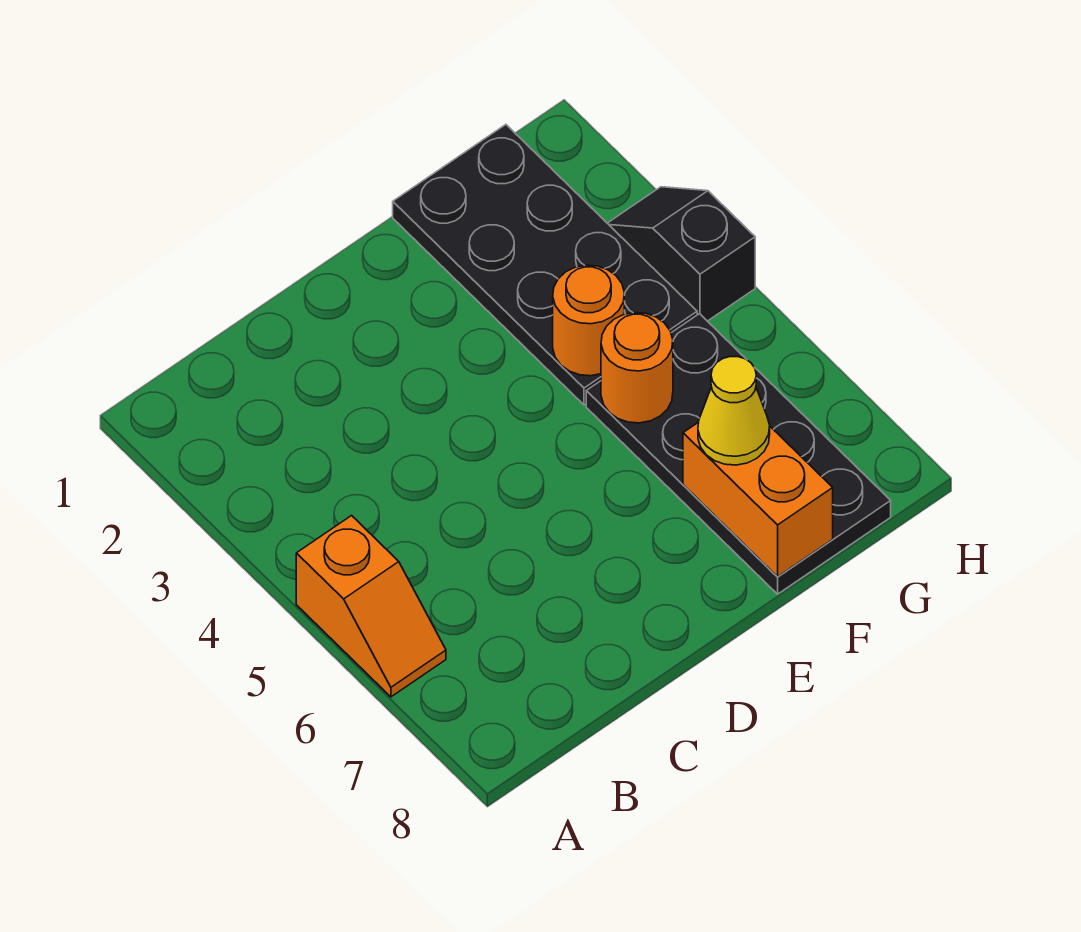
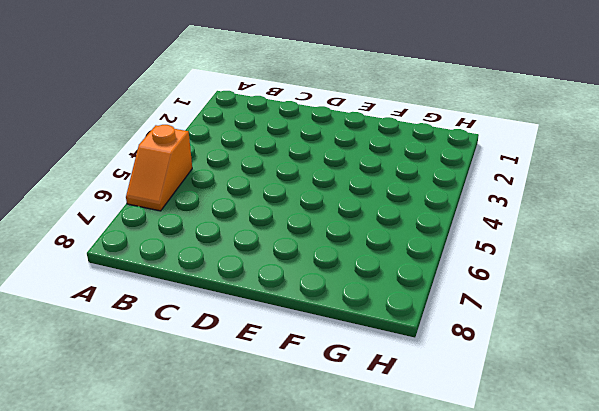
none -> black plate F1:G4 level 1
none -> black plate F5:G8 level 1

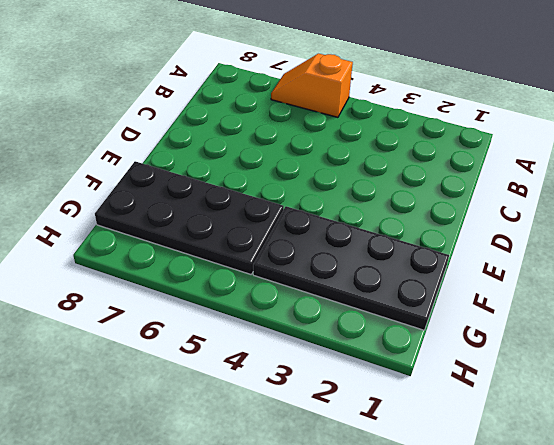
none -> black slope H3:H4 level 1 top 4
none -> orange round brick F4 level 2

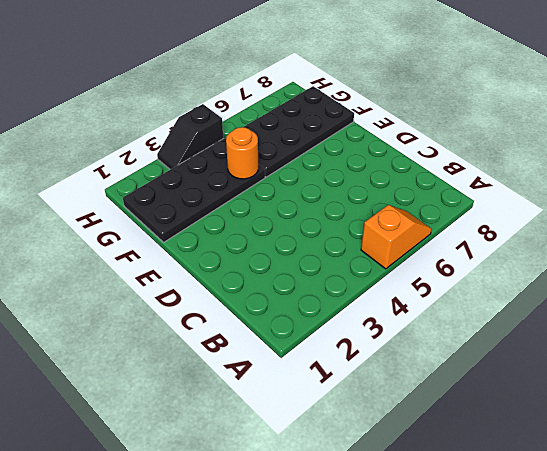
none -> orange round brick F5 level 2
none -> orange brick F7:F8 level 2

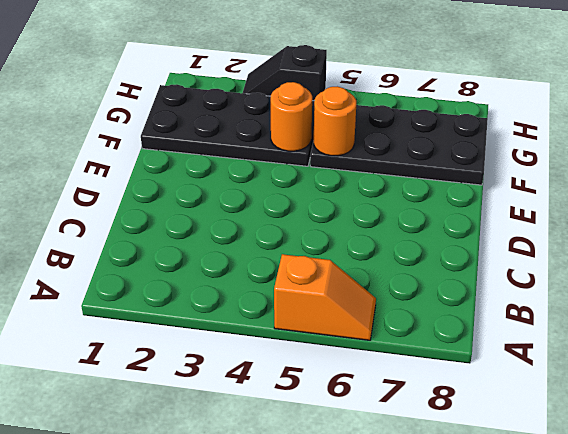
none -> orange brick F7:F8 level 2
none -> yellow cone F7 level 3

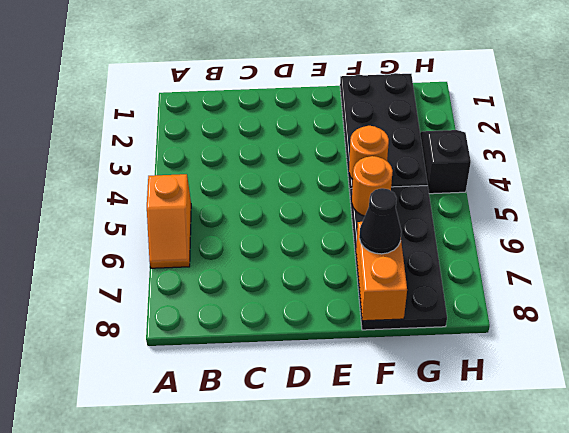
black cone F7 level 3 -> yellow cone F7 level 3

